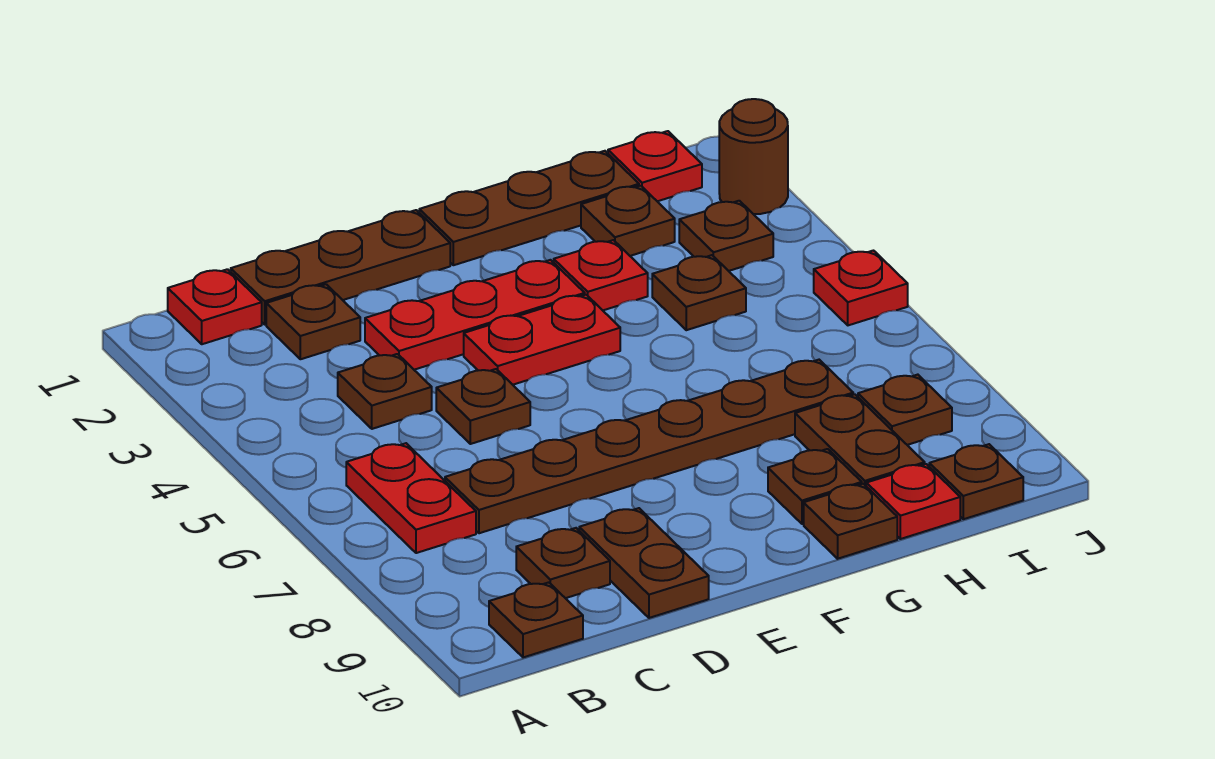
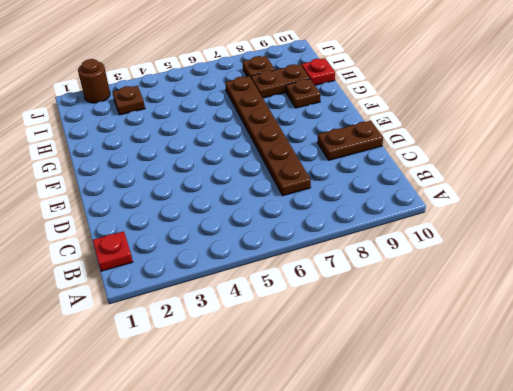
none -> red plate B6:B7 level 1
none -> brown plate B10 level 1
none -> brown plate C1:E1 level 1

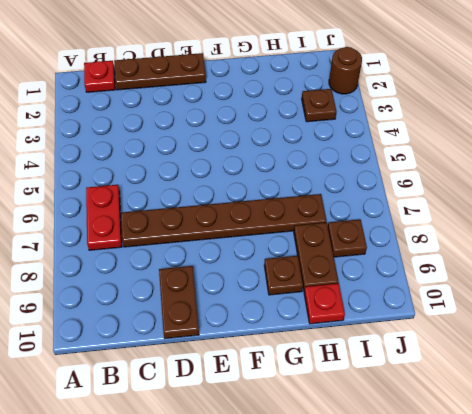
none -> brown plate B10 level 1
none -> brown plate C2 level 1
none -> brown plate C4 level 1

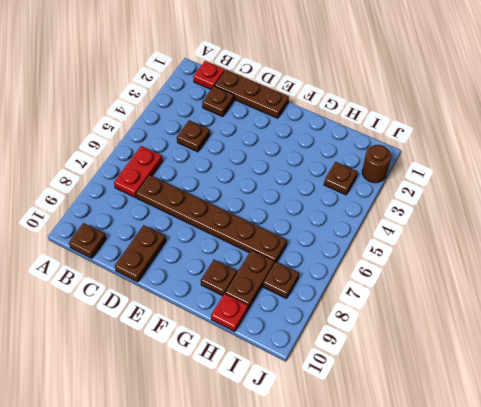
none -> brown plate C9 level 1
none -> red plate D3:F3 level 1
none -> brown plate D5 level 1

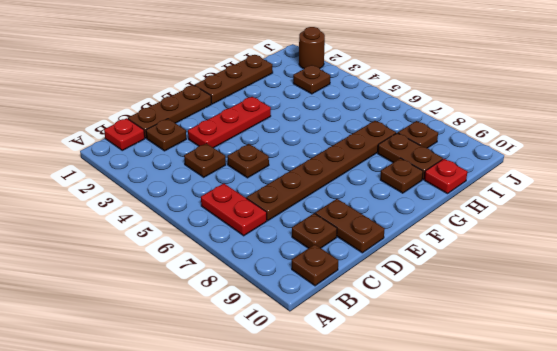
none -> red plate E4:F4 level 1
none -> red plate G3 level 1
none -> brown plate G10 level 1

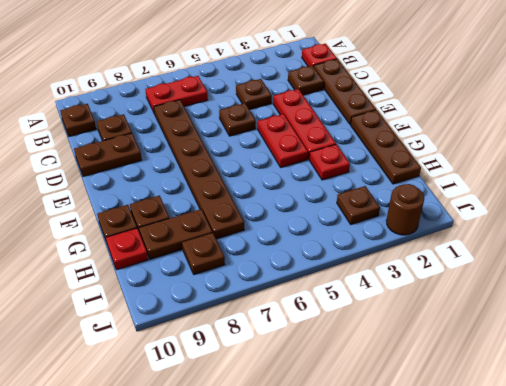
none -> brown plate H2 level 1
none -> brown plate H4 level 1
none -> red plate I1 level 1

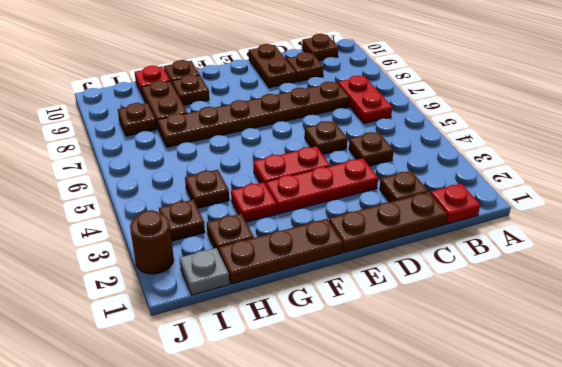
grey plate I1 level 1 -> red plate I1 level 1
none -> brown plate I10 level 1
none -> red plate J5 level 1

